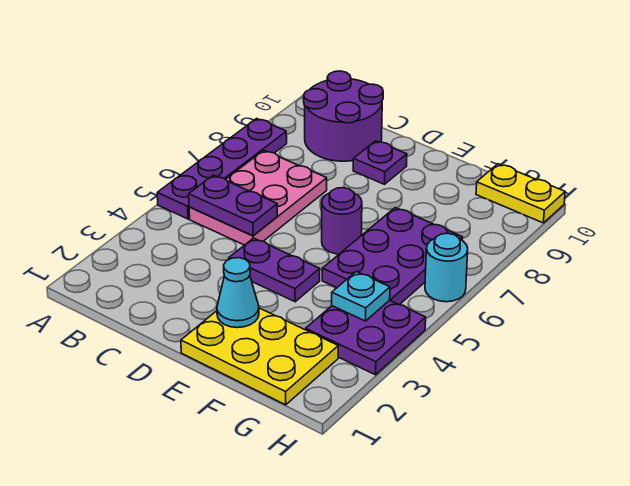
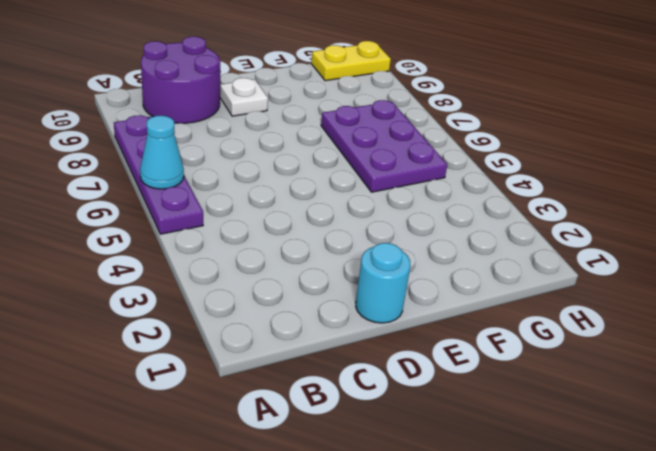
cyan cone A6 level 2 -> cyan cone E2 level 2
cyan round brick D1 level 1 -> cyan round brick H6 level 1
white plate D9 level 1 -> purple plate D9 level 1
none -> pink plate B5:C7 level 1
none -> purple plate D4:E4 level 1
none -> yellow plate E1:G2 level 1

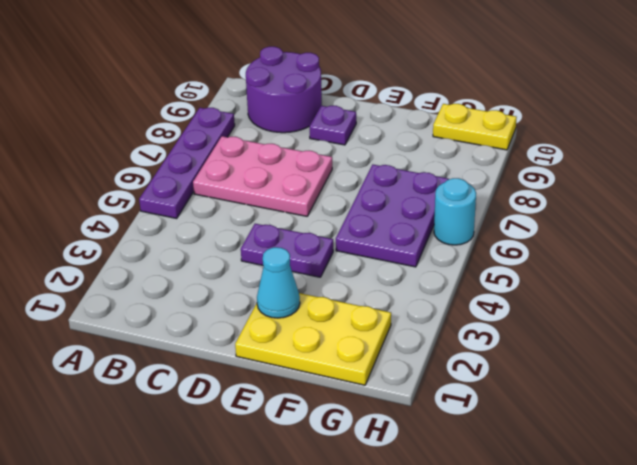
pink plate B6:D7 level 1 -> pink plate B5:C7 level 1
none -> purple round brick E6 level 1
none -> purple plate G3:H4 level 1
none -> purple plate B5:C5 level 2

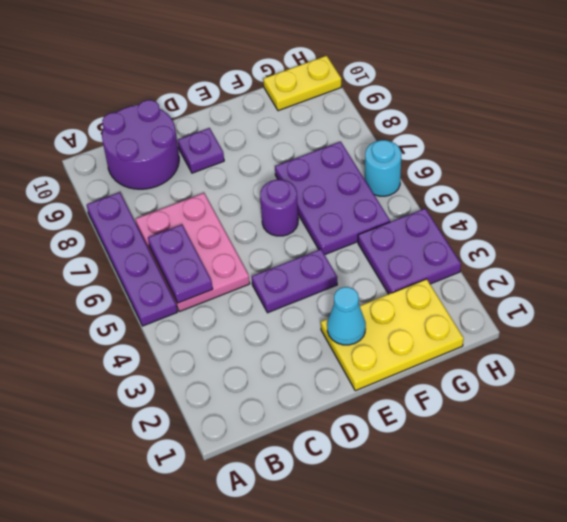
purple plate B5:B6 level 2 -> purple plate B5:C5 level 2
none -> cyan plate G4 level 2

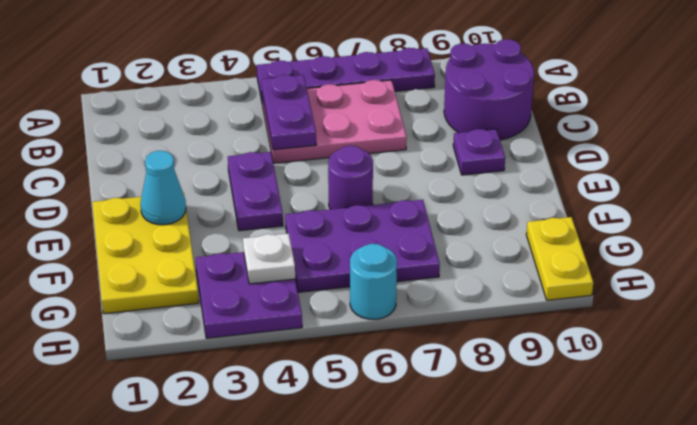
white plate G4 level 2 -> cyan plate G4 level 2

